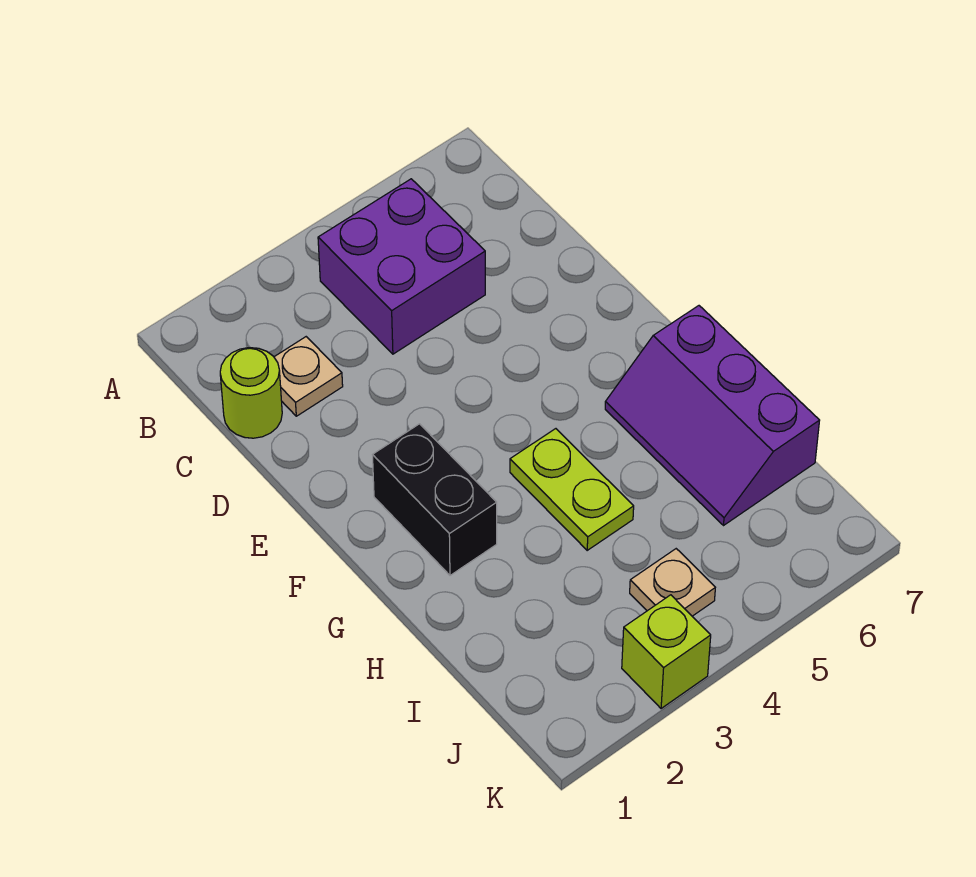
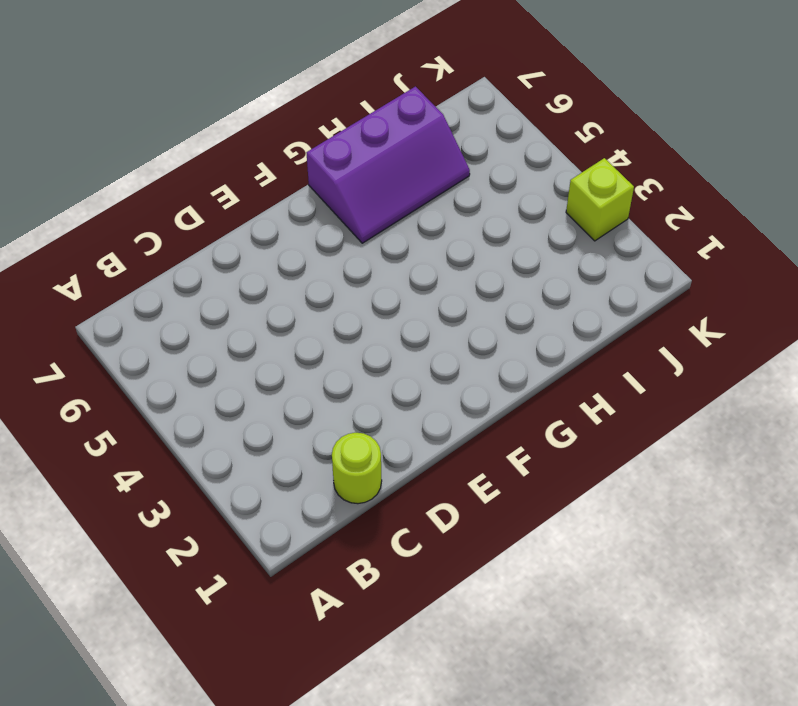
none -> purple brick B4:C5 level 1
none -> tan plate C2 level 1

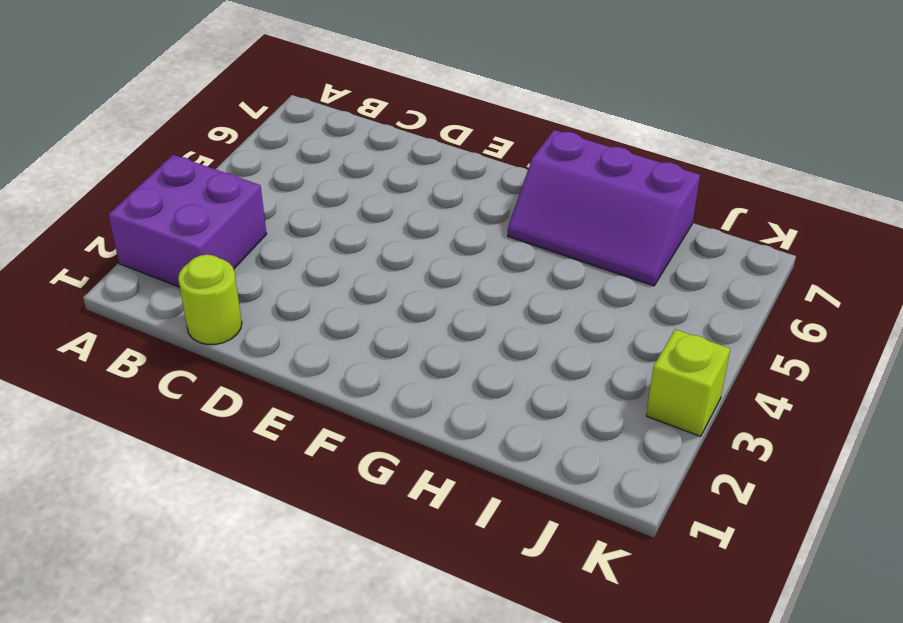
purple brick A2:B3 level 1 -> purple brick B4:C5 level 1
none -> tan plate C2 level 1
none -> black brick F2:G2 level 1

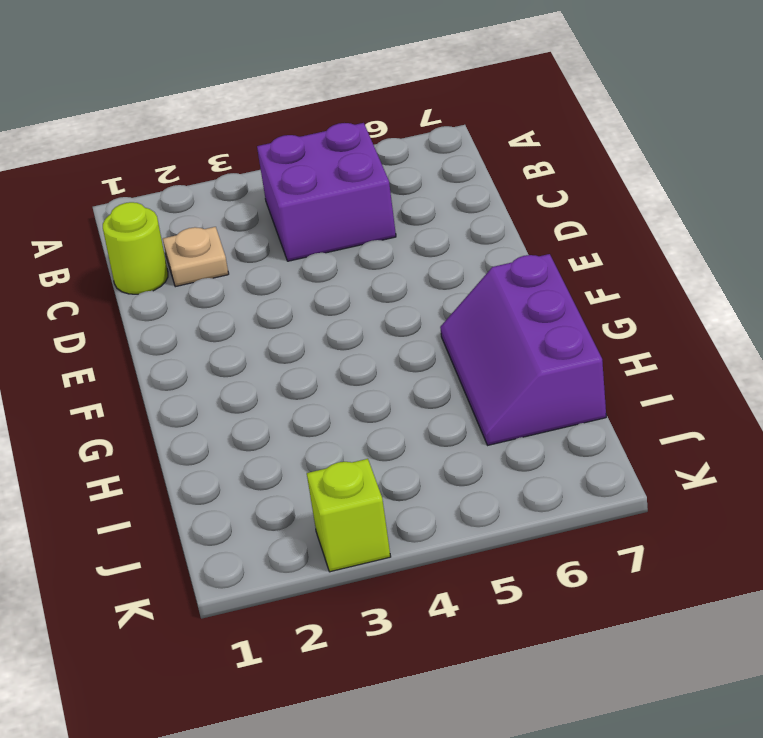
none -> black brick F2:G2 level 1
none -> lime plate G4:H4 level 1

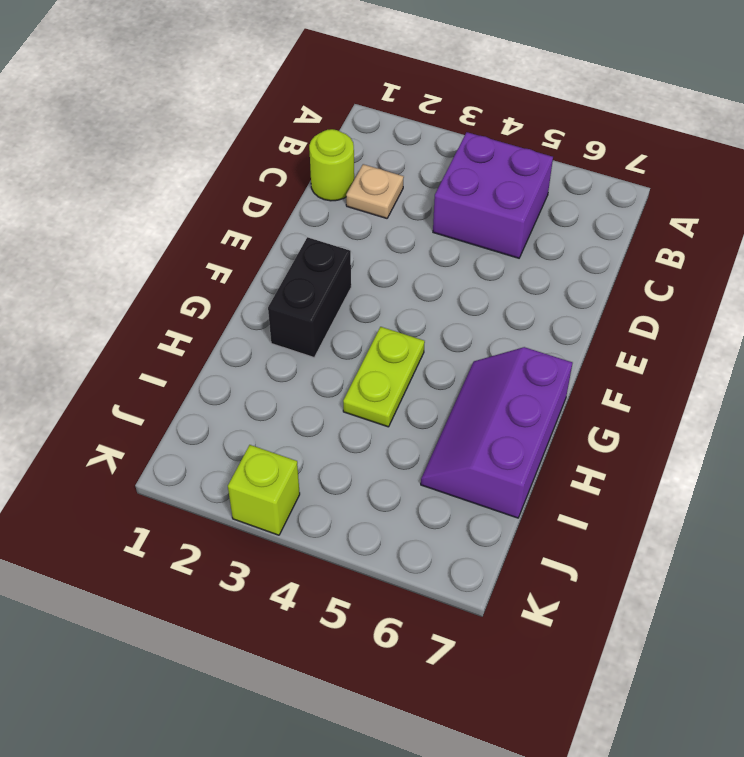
none -> tan plate J4 level 1

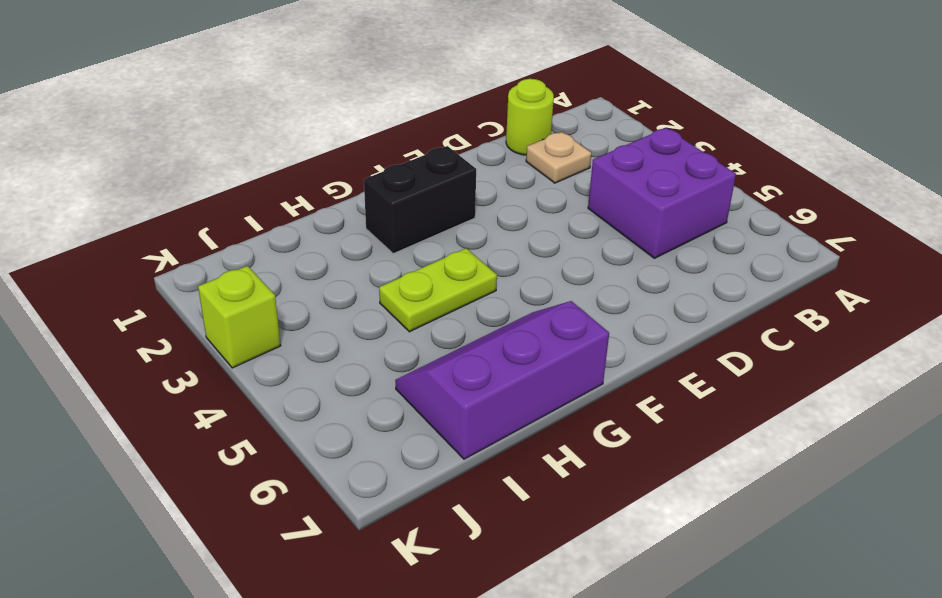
none -> tan plate J4 level 1

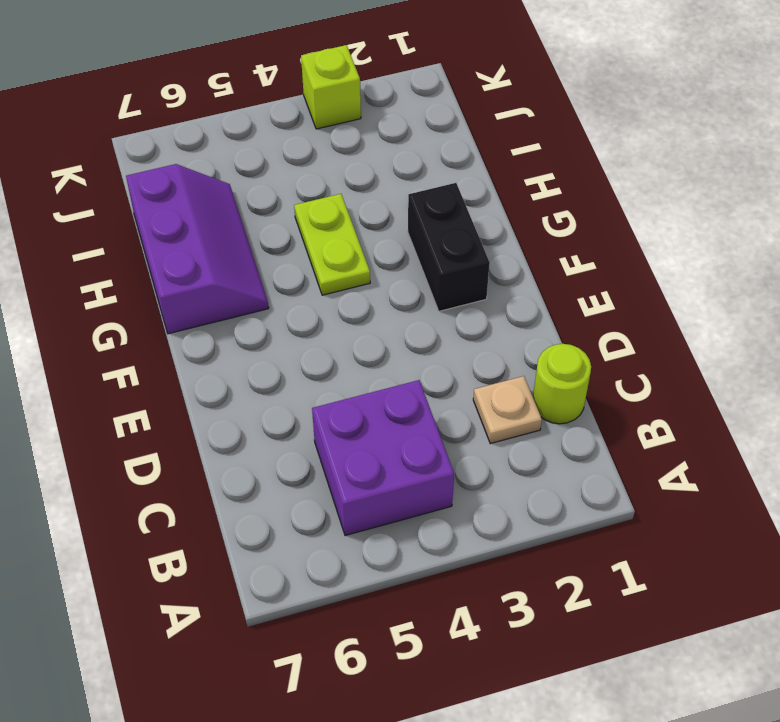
none -> tan plate J4 level 1

